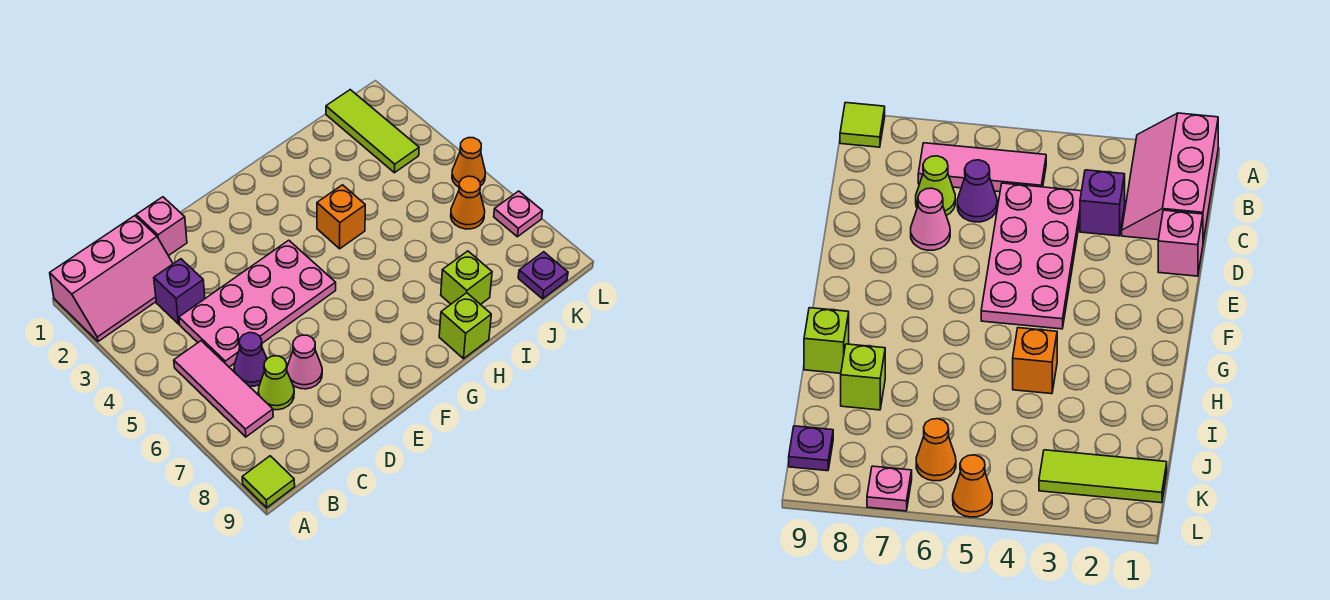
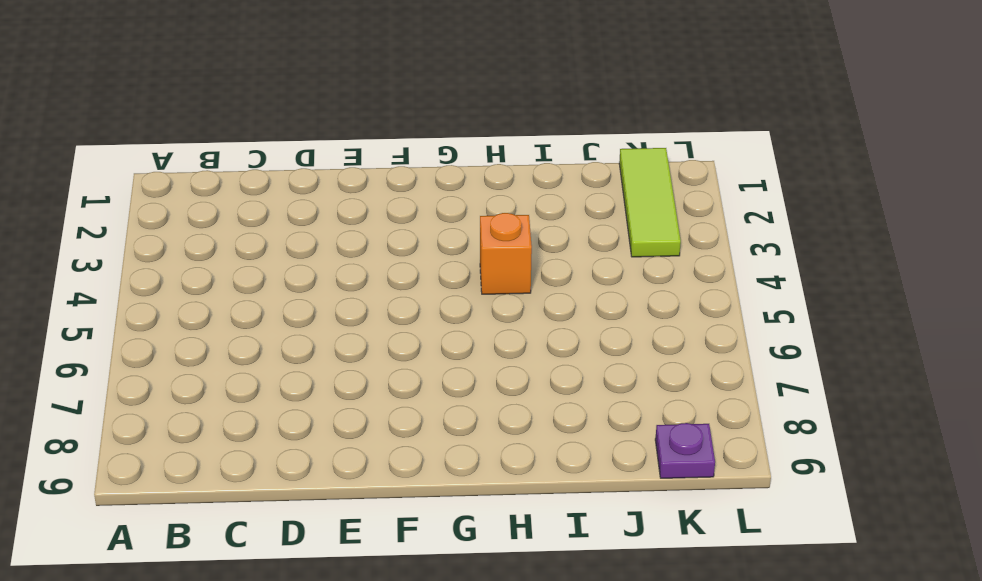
none -> pink slope A1:C2 level 1 top 1
none -> lime tile A9 level 1
none -> pink tile B5:B7 level 1

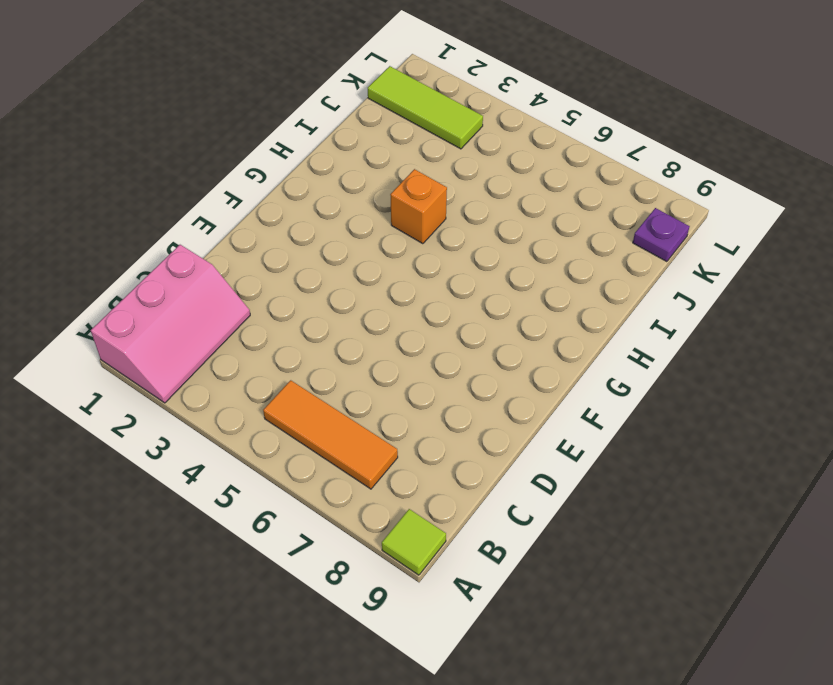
orange tile B5:B7 level 1 -> pink tile B5:B7 level 1
none -> purple brick C3 level 1
none -> pink plate C4:F5 level 1
none -> purple cone C6 level 1

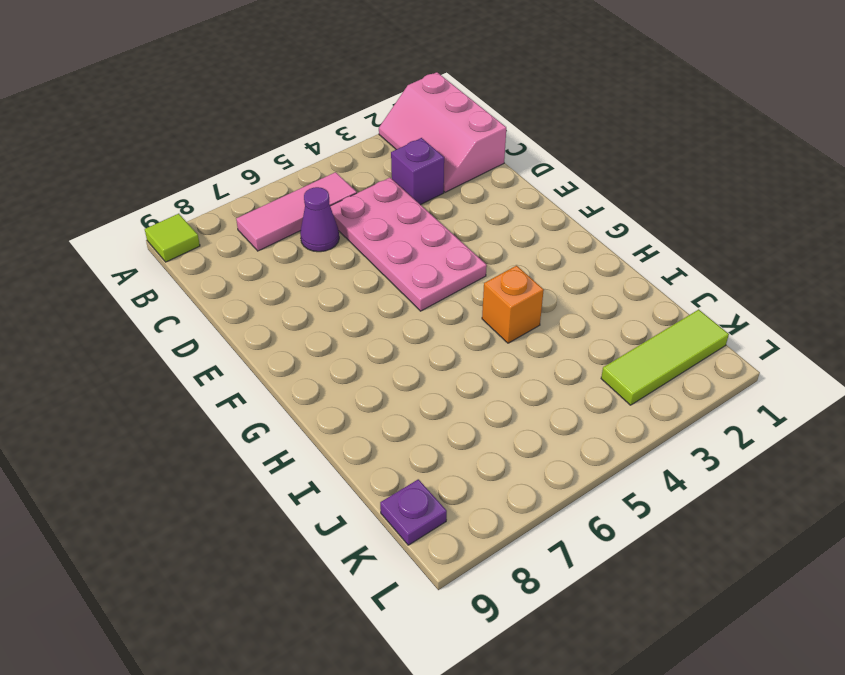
none -> lime cone C7 level 1
none -> pink brick D1 level 1
none -> pink cone D7 level 1

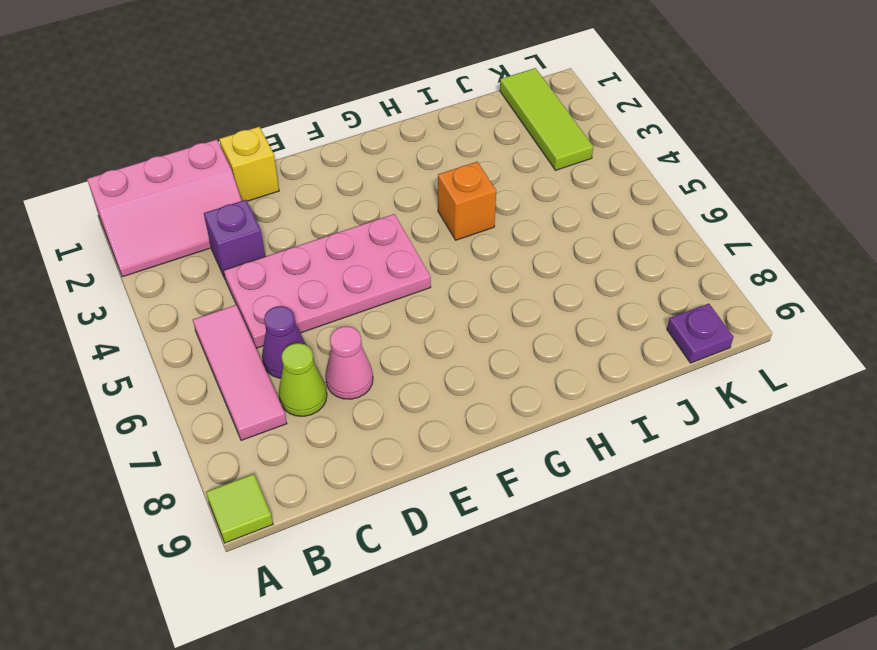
yellow brick D1 level 1 -> pink brick D1 level 1
none -> lime brick H9 level 1
none -> lime brick I8 level 1
none -> orange cone K6 level 1

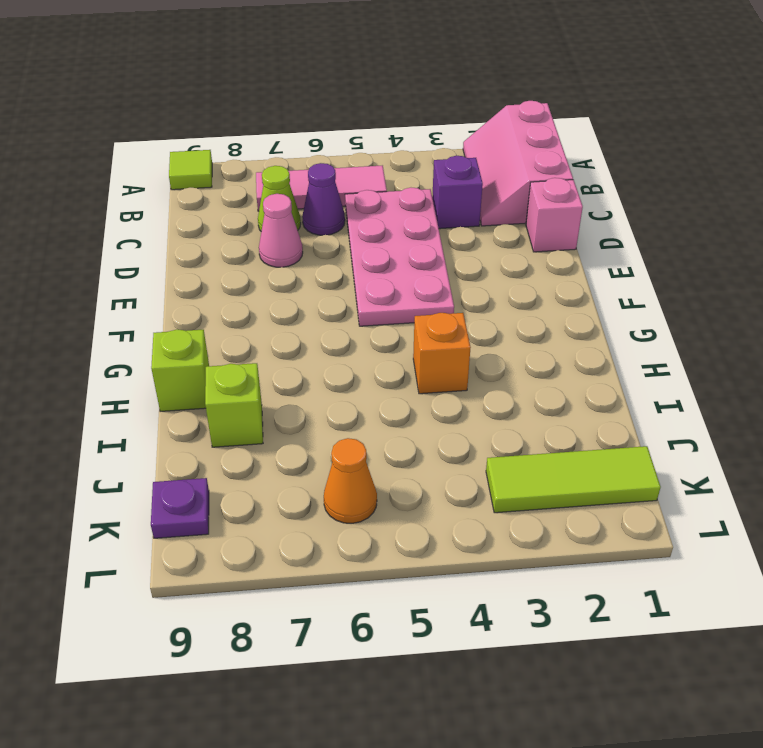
none -> orange cone L5 level 1
none -> pink plate L7 level 1

